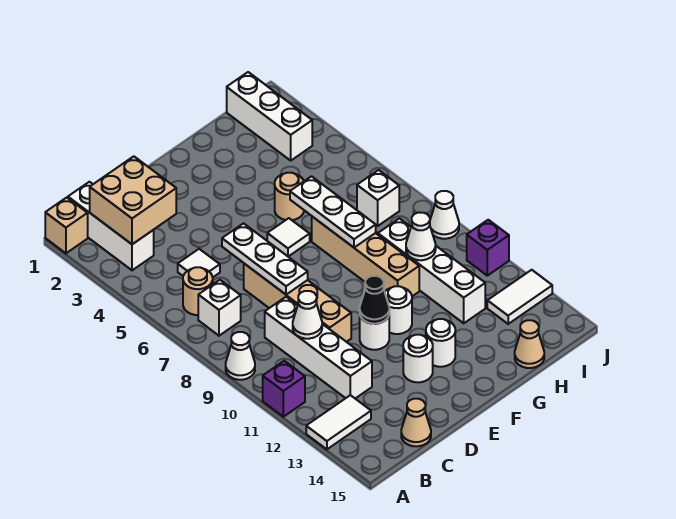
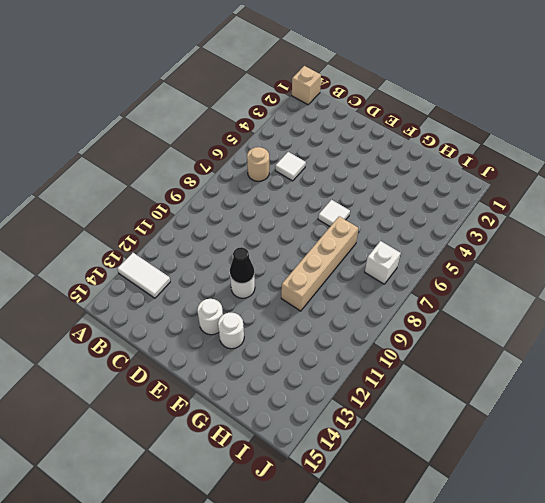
none -> white cone A9 level 1
none -> purple brick A11 level 1
none -> white brick B1:B3 level 1
none -> white brick B7 level 1

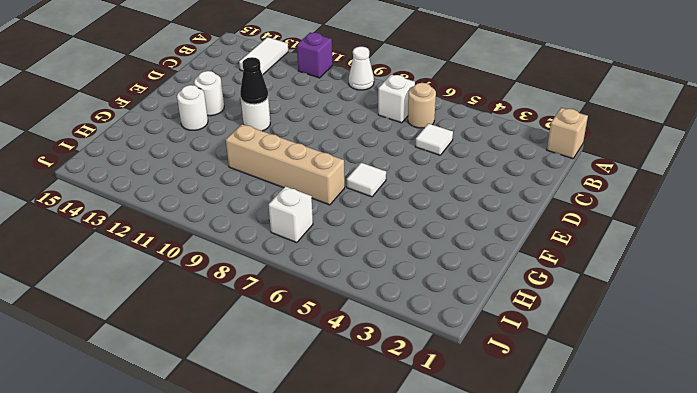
none -> white brick B1:B3 level 1
none -> white brick C9:C12 level 1
none -> tan cone C15 level 1
none -> tan brick D7:D10 level 1

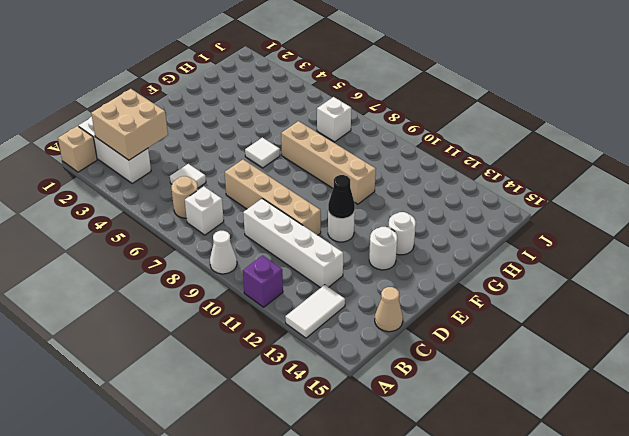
none -> white round brick F11 level 1
none -> tan round brick G5 level 1
none -> white brick H9:H12 level 1
none -> tan cone H15 level 1

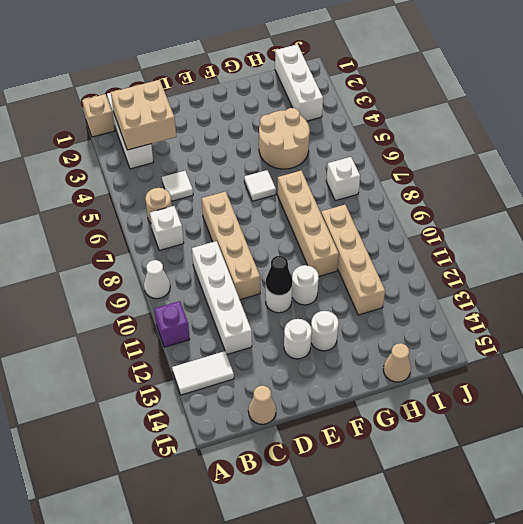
tan round brick G4:H5 level 1 -> tan round brick G5 level 1
tan brick H9:H12 level 1 -> white brick H9:H12 level 1
none -> white tile I13:J13 level 1
none -> white cone J9 level 1
none -> purple brick J11 level 1
none -> white cone C10 level 2

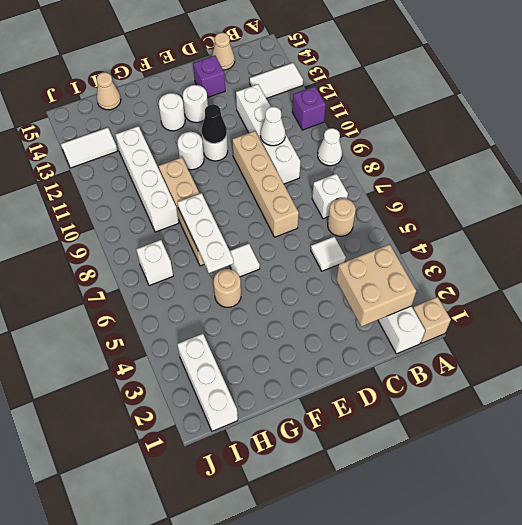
purple brick D14 level 1 -> purple brick J11 level 1
none -> white cone J9 level 1
none -> white plate D6:D8 level 2
none -> white cone H10 level 2

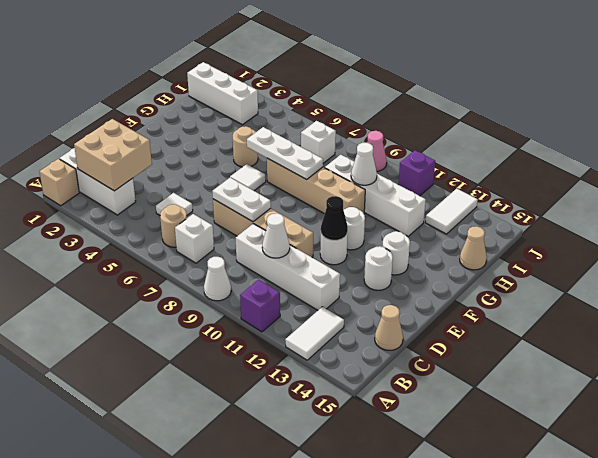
white plate D7:D8 level 2 -> white plate D6:D8 level 2
pink cone J9 level 1 -> white cone J9 level 1

